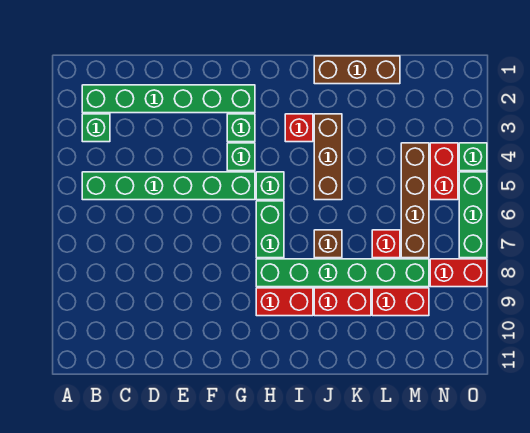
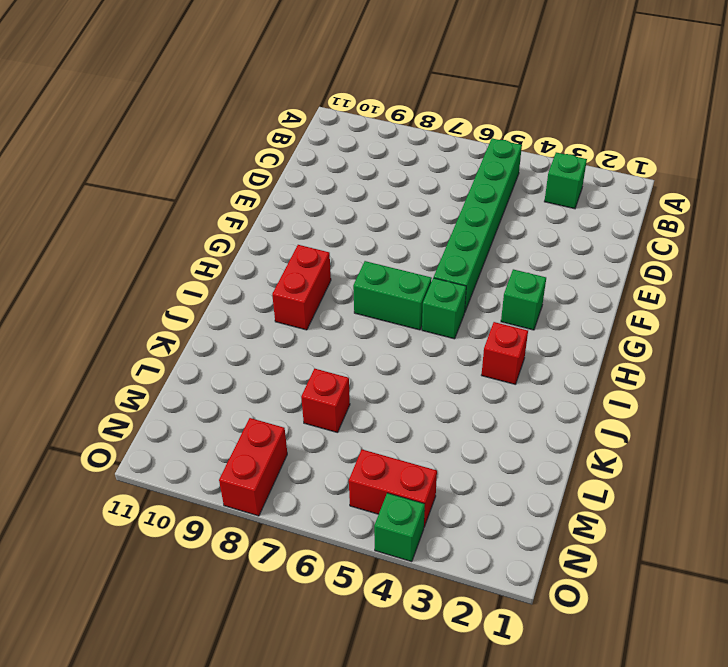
none -> green brick B2:G2 level 1
none -> green brick G4 level 1
none -> green brick H8:M8 level 1

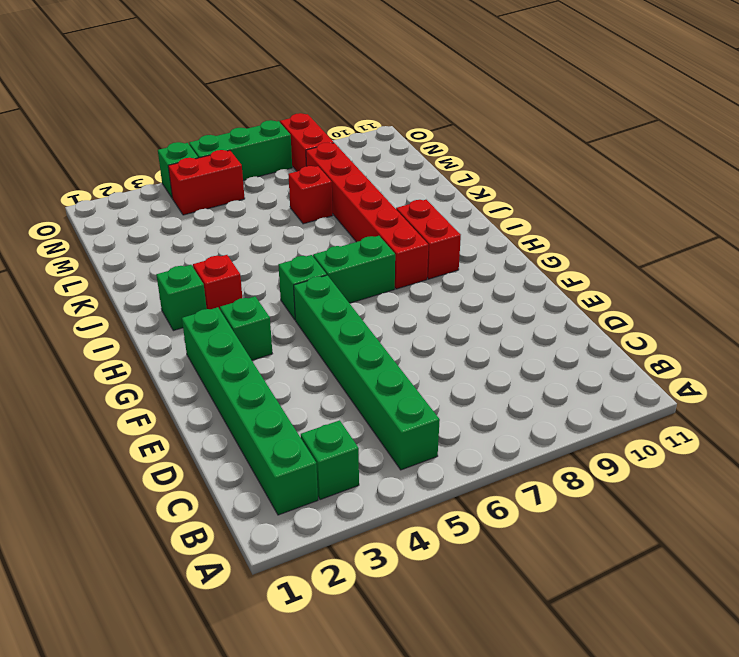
red brick H8:M8 level 1 -> green brick H8:M8 level 1
green brick I2 level 1 -> green brick G4 level 1
none -> brown brick J1:L1 level 1
none -> brown brick J3:J5 level 1
none -> brown brick J7 level 1

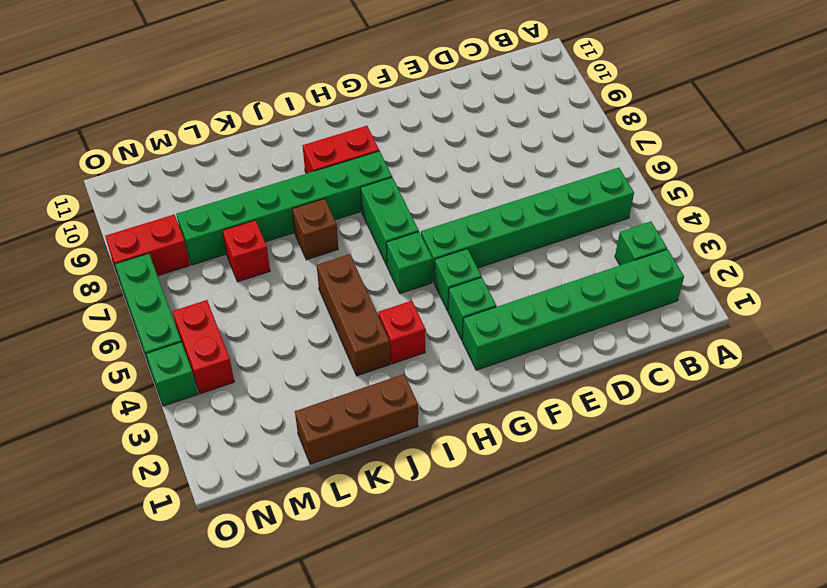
none -> red brick J9:K9 level 1
none -> red brick L9:M9 level 1
none -> brown brick M4:M7 level 1

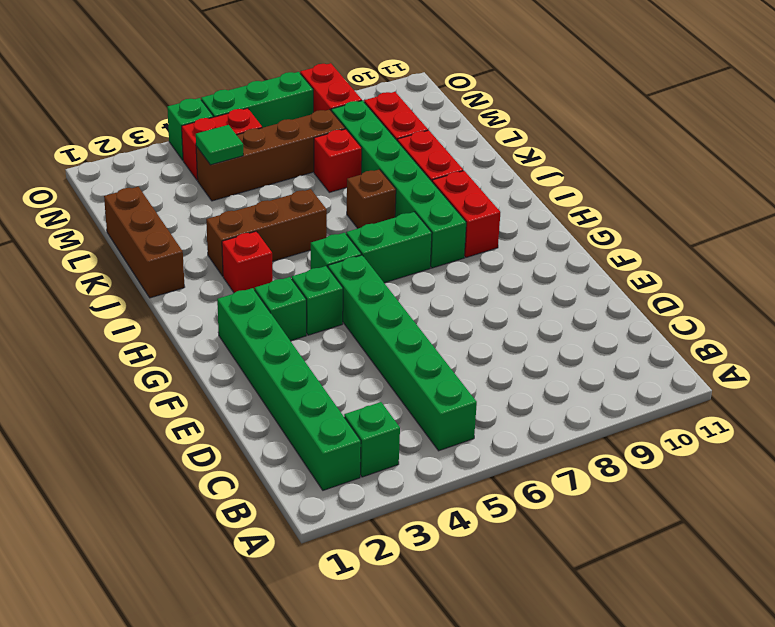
green tile M4 level 2 -> none

